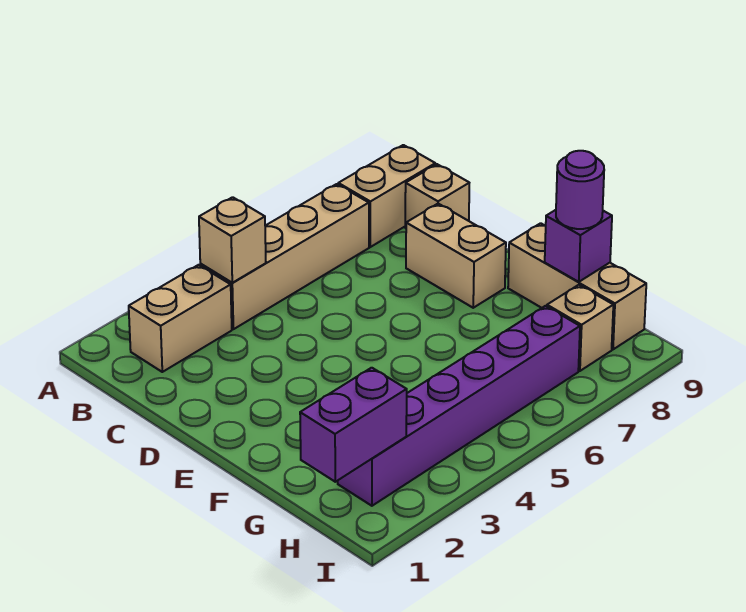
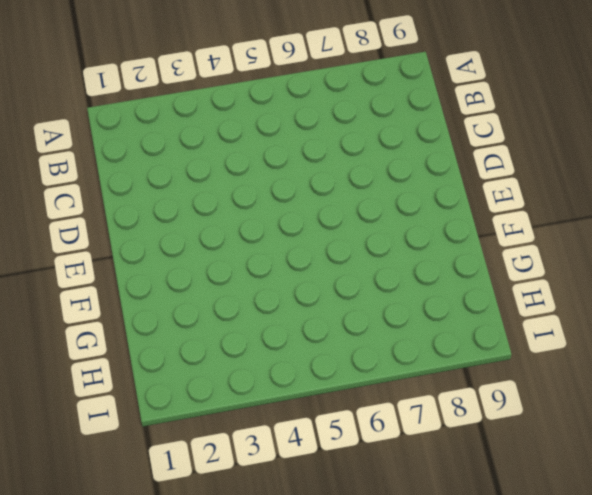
none -> tan brick B2:B3 level 1
none -> tan brick B4:B7 level 1
none -> tan brick B8:B9 level 1

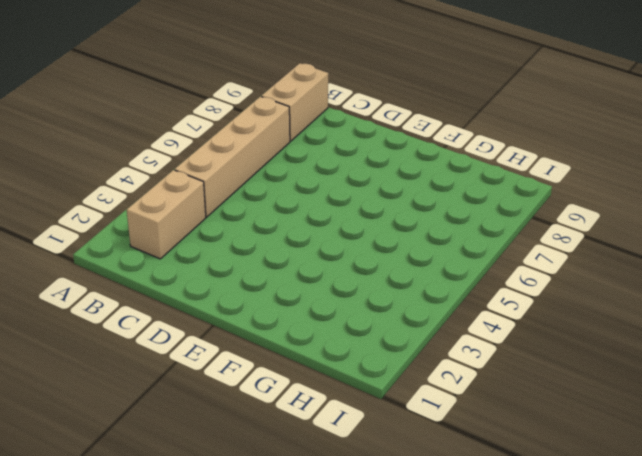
none -> tan brick C9 level 1
none -> tan brick D8:E8 level 1
none -> tan brick F9:H9 level 1

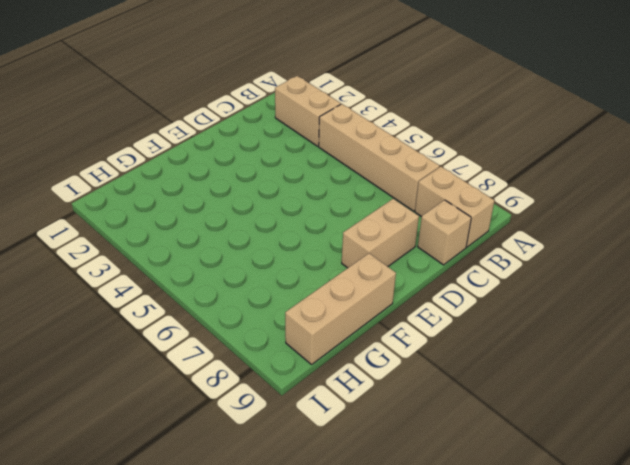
none -> purple brick H2:H7 level 1
none -> tan brick H8 level 1
none -> tan brick B4 level 2

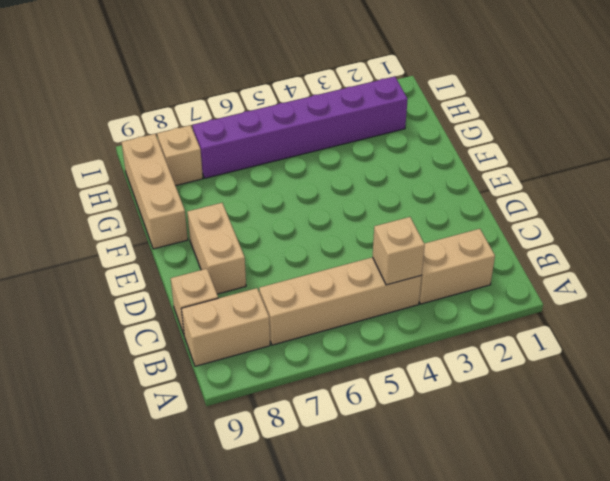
none -> purple brick G9 level 2
none -> purple brick H1:H2 level 2
none -> purple round brick G9 level 3

